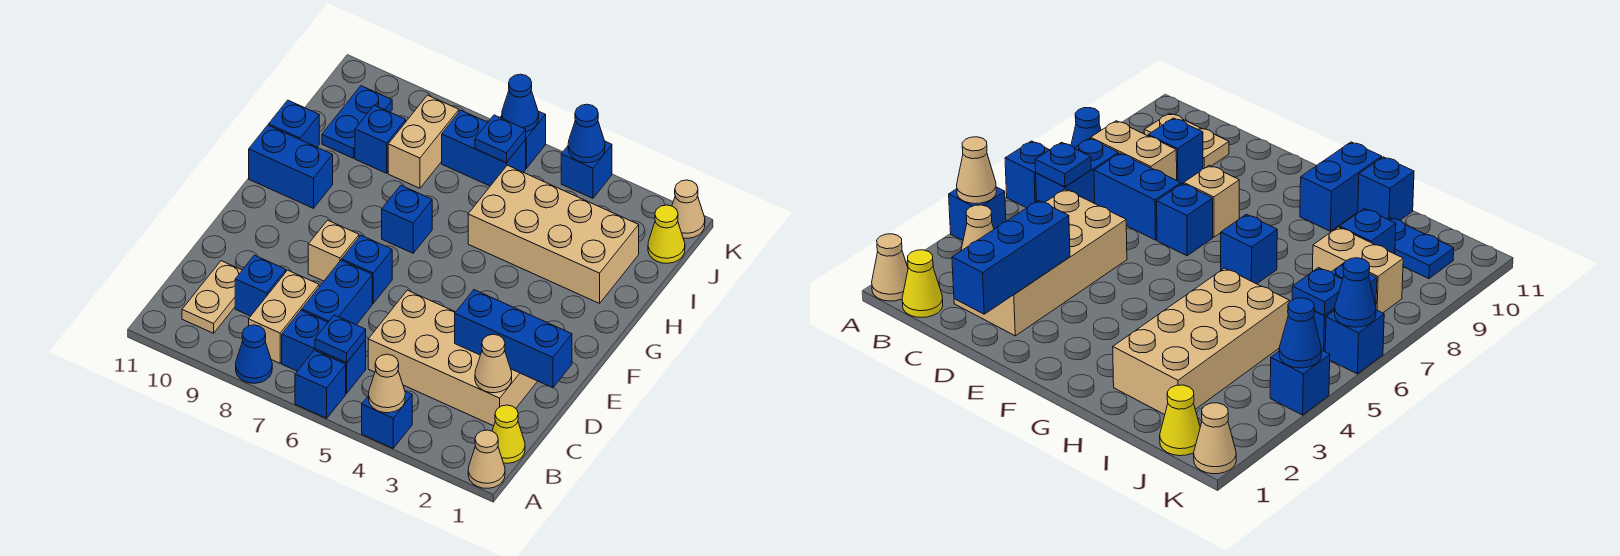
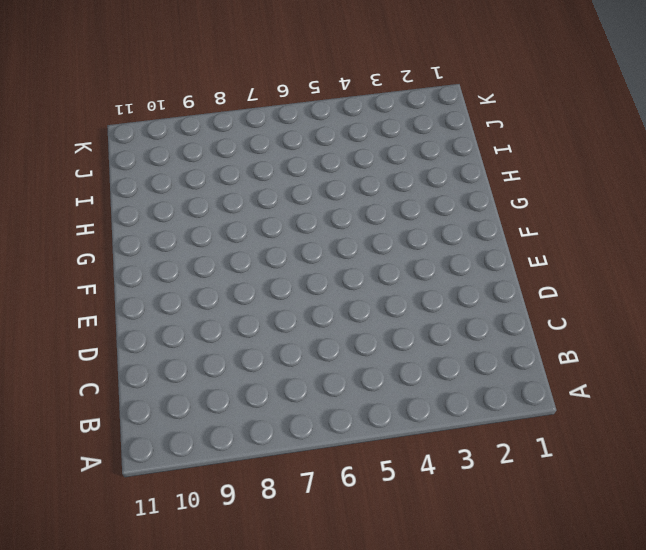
none -> tan cone A1 level 1
none -> blue brick A4 level 1
none -> blue brick A6 level 1
none -> blue cone A8 level 1

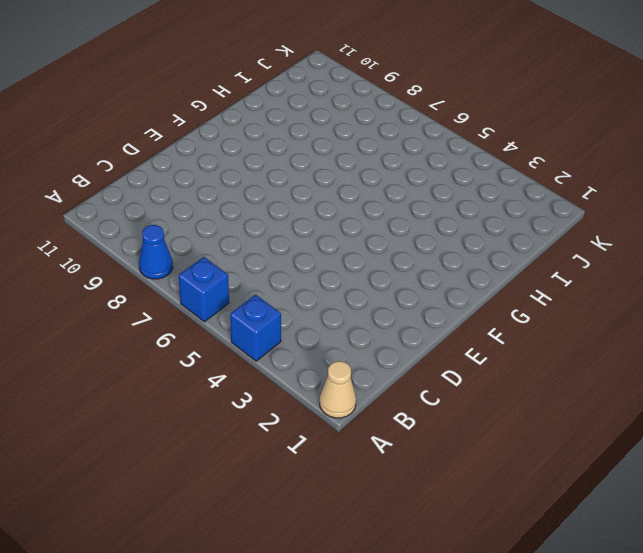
none -> yellow cone B1 level 1
none -> blue brick B6:B7 level 1
none -> tan brick B8:C8 level 1
none -> tan plate B10:C10 level 1

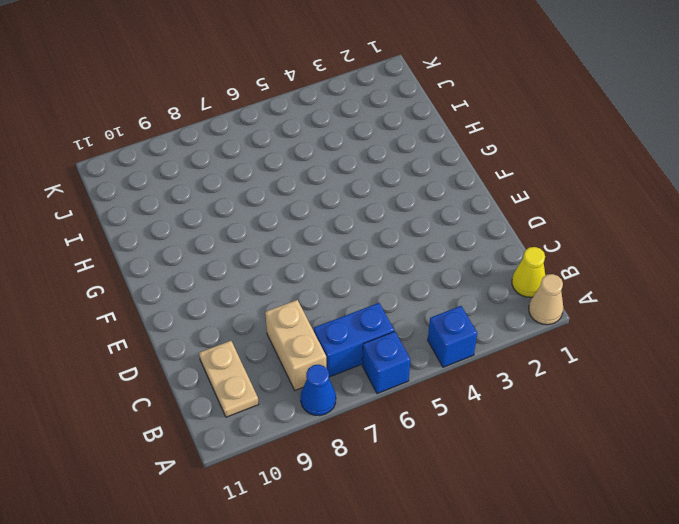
none -> tan brick C2:D5 level 1
none -> blue brick C7:D7 level 1
none -> blue brick C9 level 1
none -> blue brick E7 level 1

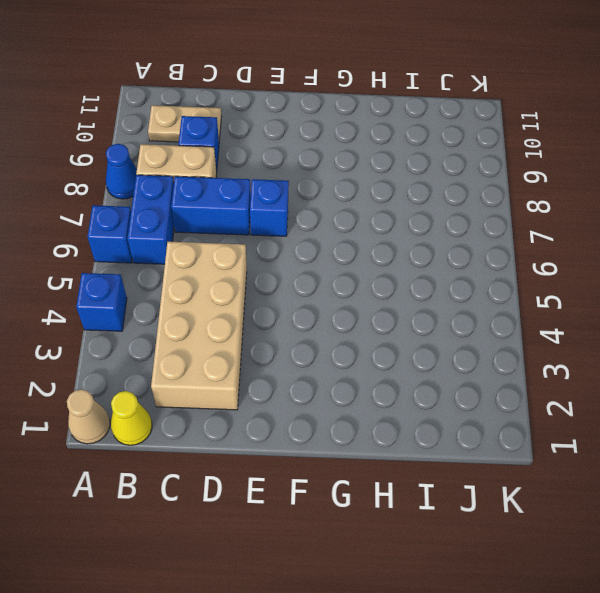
none -> tan brick E8 level 1
none -> blue brick G7 level 1
none -> blue brick G10:G11 level 1
none -> tan brick H2:I5 level 1

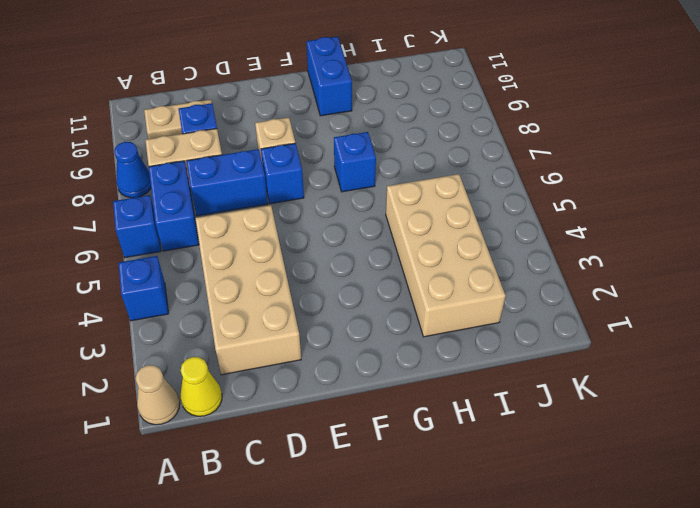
none -> blue brick H11 level 1
none -> tan brick I8:J8 level 1
none -> blue brick I9 level 1
none -> blue plate I10:J10 level 1

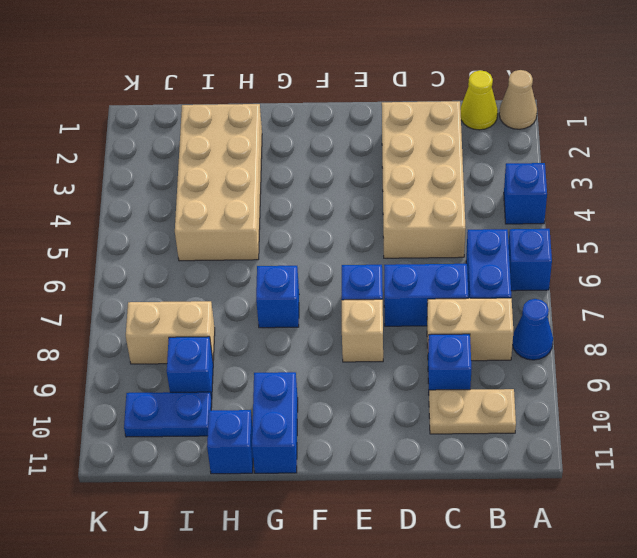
none -> yellow cone J1 level 1
none -> blue brick J6:J7 level 1
none -> tan cone K1 level 1
none -> blue brick K4 level 1

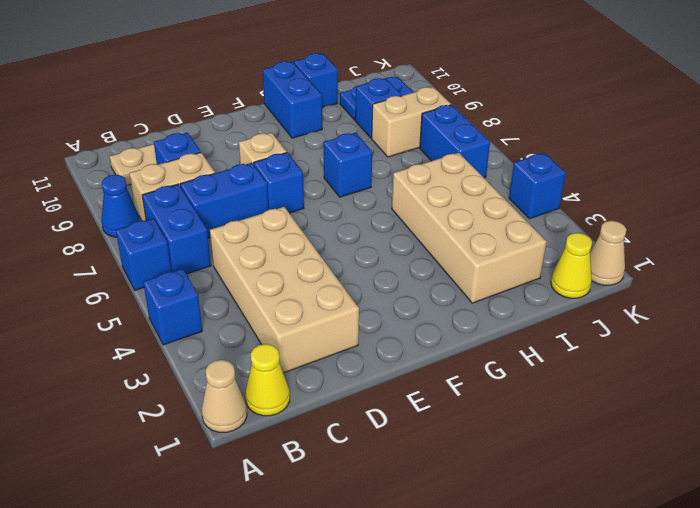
none -> blue brick K6 level 1
none -> tan cone A4 level 2
none -> blue plate B6 level 2
none -> tan cone C2 level 2

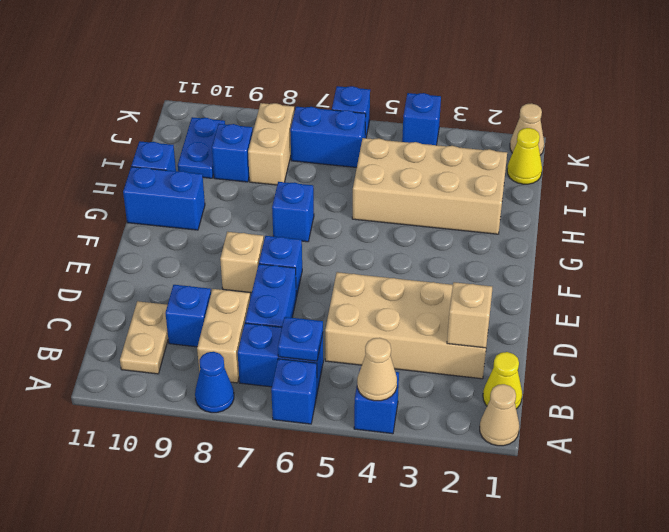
tan brick C2 level 2 -> tan cone C2 level 2
none -> blue brick D1:D3 level 2
none -> blue plate J6 level 2
none -> blue cone K4 level 2
none -> blue cone K6 level 2

